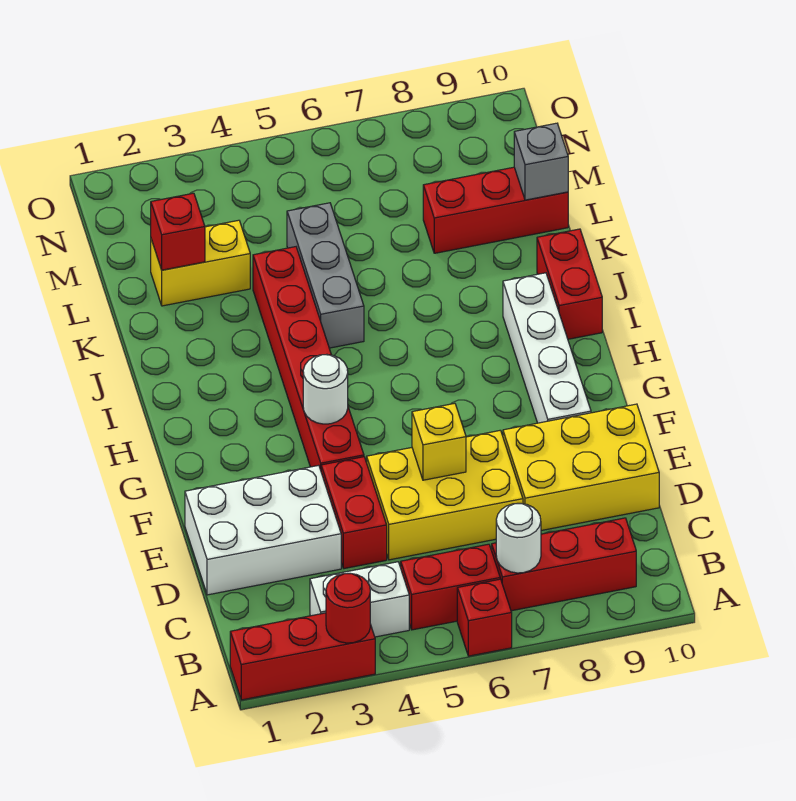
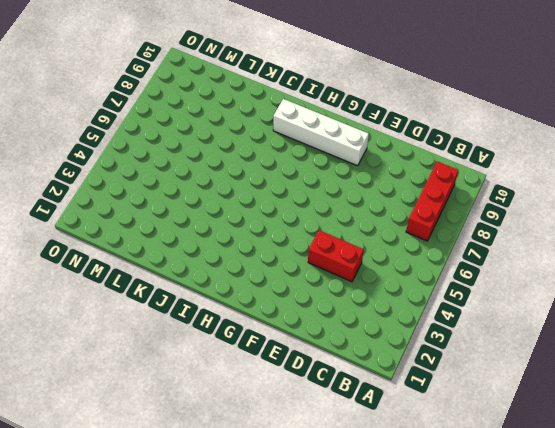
none -> red brick A1:A3 level 1
none -> red brick A6 level 1
none -> white brick B3:B4 level 1

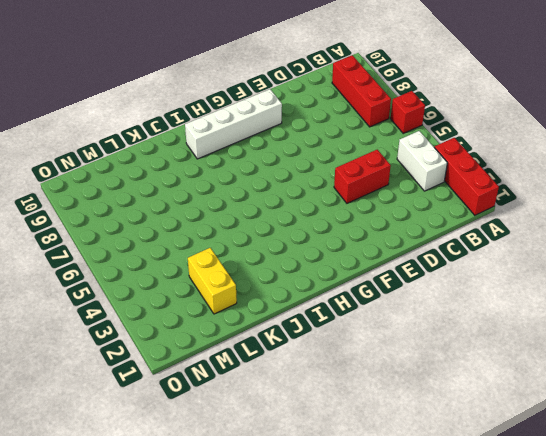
none -> red brick B5:B6 level 1
none -> white brick D1:E3 level 1
none -> yellow brick D5:E7 level 1

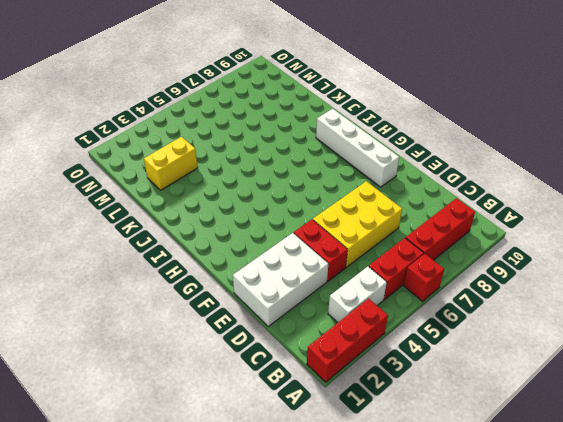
none -> yellow brick D8:E10 level 1
none -> red brick F4:K4 level 1
none -> red brick I10:J10 level 1

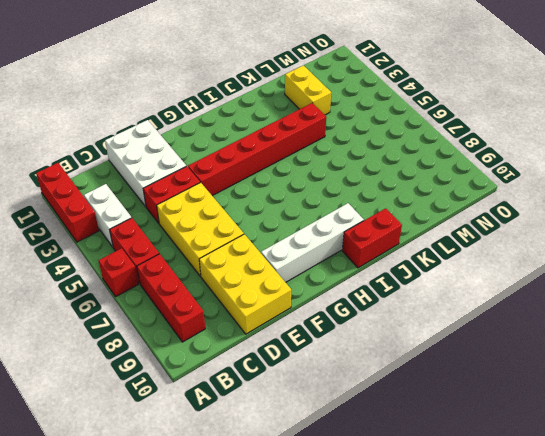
none -> grey brick J5:L5 level 1
none -> red brick L8:L10 level 1
none -> red round brick A3 level 2

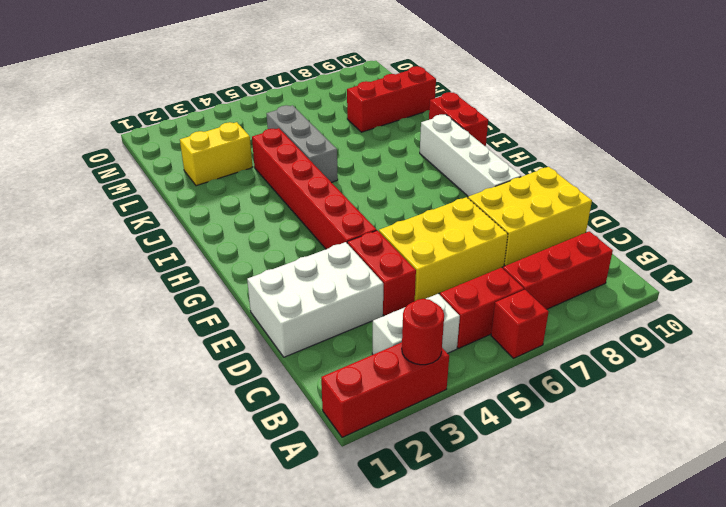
none -> white round brick B7 level 2
none -> yellow brick E6 level 2
none -> white round brick G4 level 2

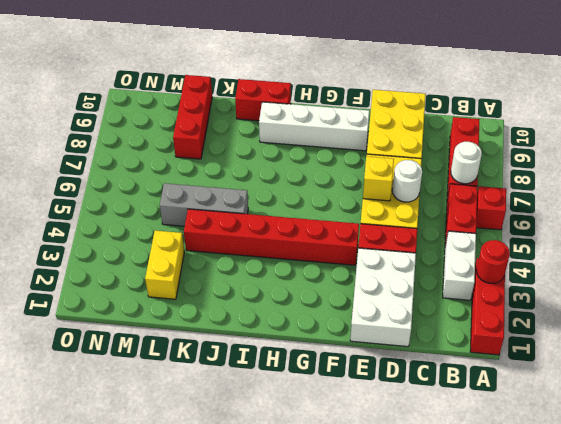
white round brick D6 level 2 -> white round brick G4 level 2
none -> red brick L2 level 2
none -> grey brick L10 level 2

